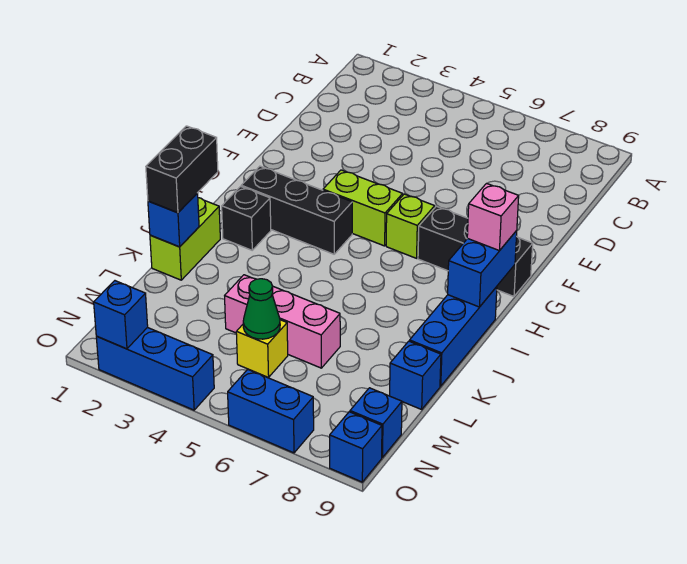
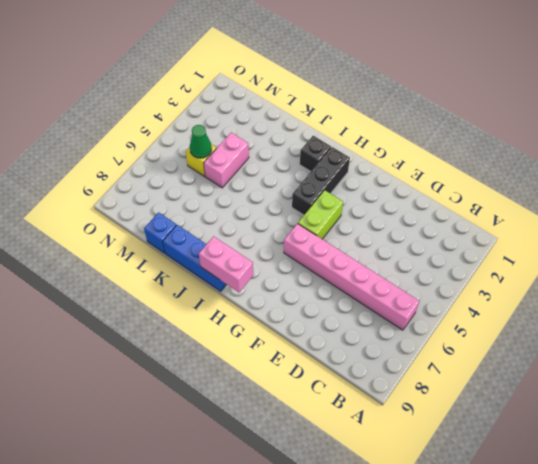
pink brick B6:G6 level 1 -> lime brick G6 level 1
pink brick H9:I9 level 2 -> blue brick H9:I9 level 2
pink brick L4:L5 level 1 -> pink brick L4:L6 level 1
none -> black brick G7:G9 level 1
none -> lime brick J1:K1 level 1
none -> blue brick N9 level 1

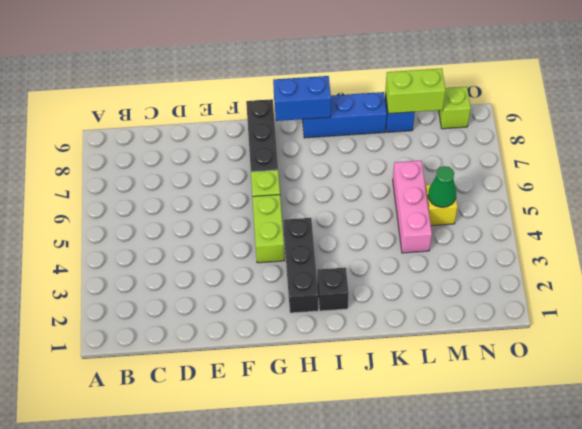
lime brick L9:M9 level 2 -> lime brick J1:K1 level 1
lime brick N9 level 1 -> blue brick N9 level 1
none -> blue brick O2:O4 level 1
none -> blue brick O6:O7 level 1
none -> blue brick O9 level 1

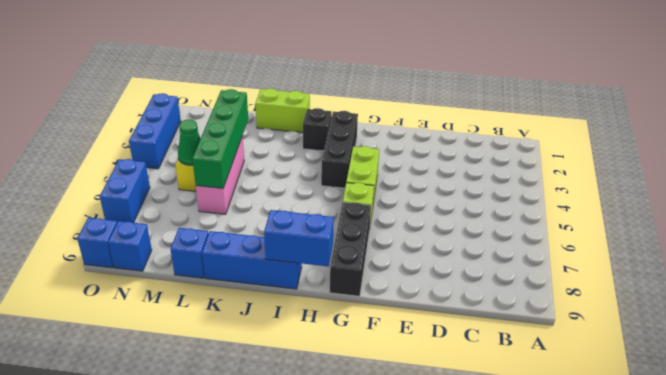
green brick L3:L6 level 2 -> none
none -> blue brick K1 level 2
none -> blue brick O2 level 2
none -> pink brick H9 level 3

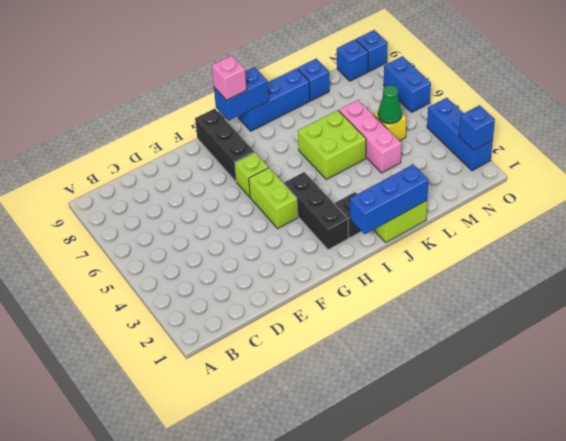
blue brick I1:K1 level 2 -> blue brick K1 level 2
lime brick J5:K6 level 1 -> none
none -> black brick J1:K1 level 3

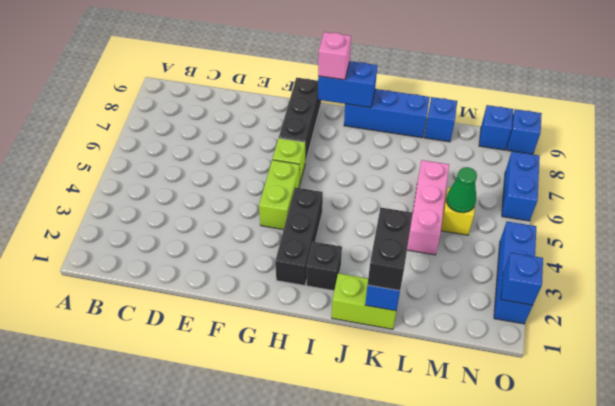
black brick K1:K2 level 3 -> black brick J1:K1 level 3

